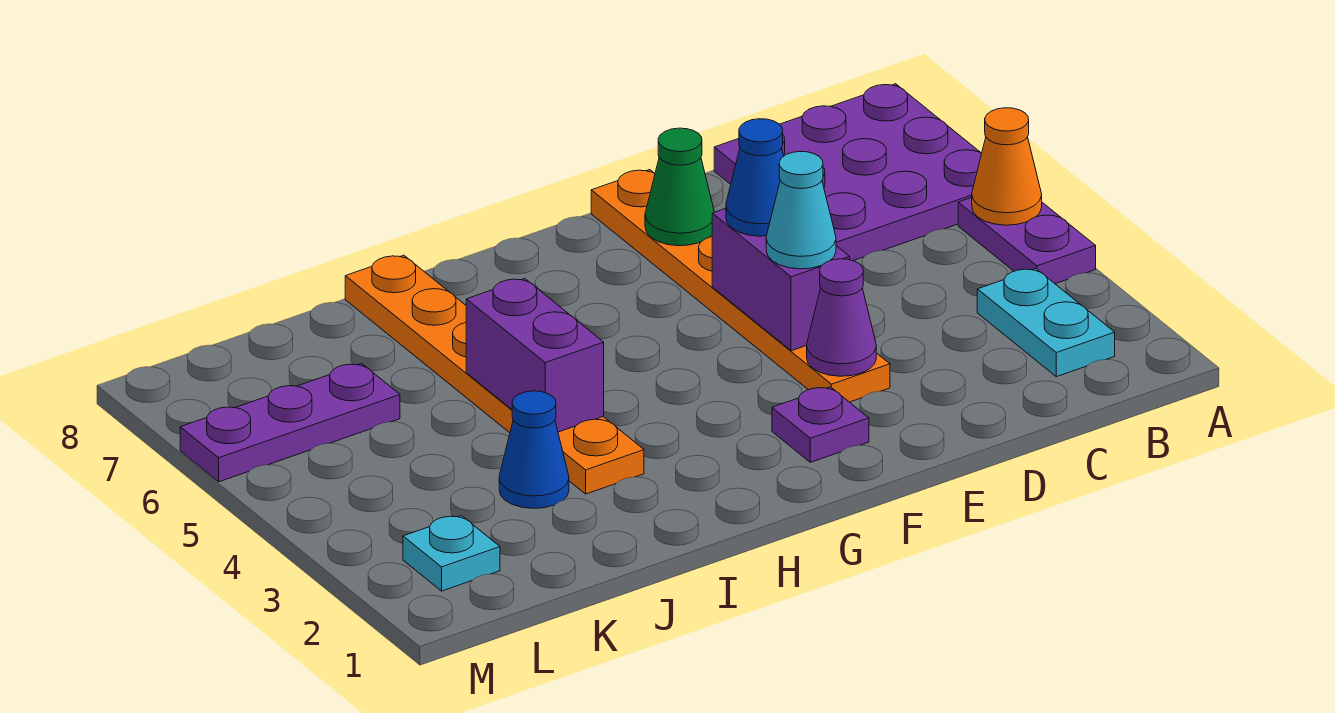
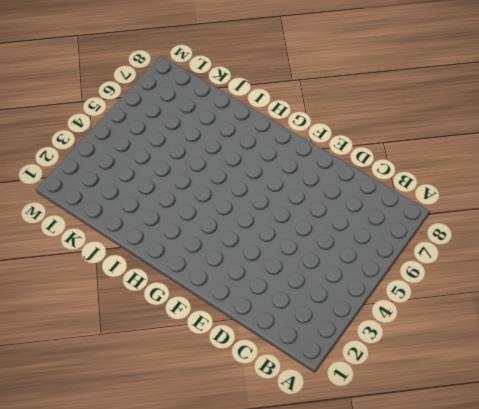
none -> purple plate A4:A5 level 1
none -> purple plate A6:C8 level 1
none -> cyan plate B2:B3 level 1

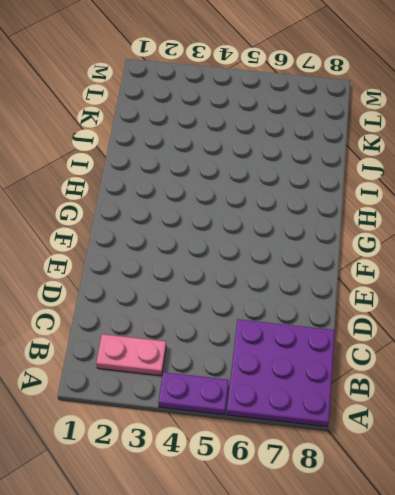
pink plate B2:B3 level 1 -> cyan plate B2:B3 level 1
none -> orange plate E3:E8 level 1
none -> purple plate F2 level 1
none -> orange plate I3:I8 level 1

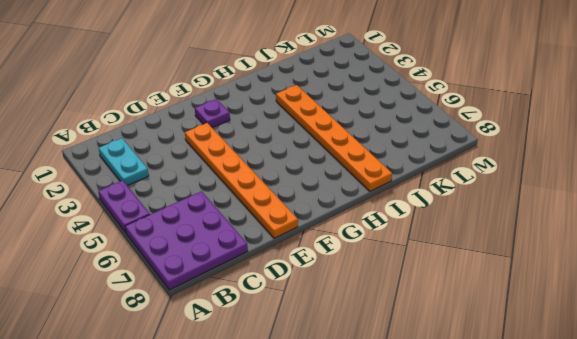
none -> blue cone J3 level 1
none -> purple plate K6:M6 level 1
none -> cyan plate L2 level 1

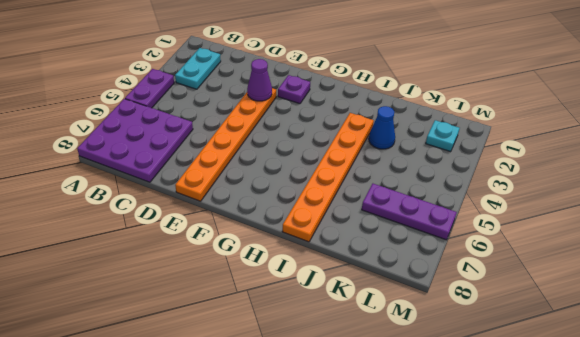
none -> orange cone A5 level 2
none -> purple brick E4:E5 level 2
none -> green cone E7 level 2

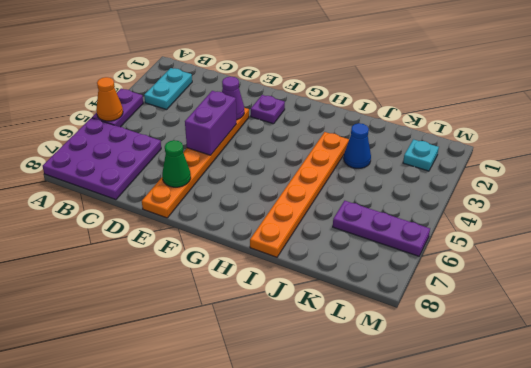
none -> purple brick I4:I5 level 2
none -> cyan cone E4 level 3
none -> blue cone E5 level 3

